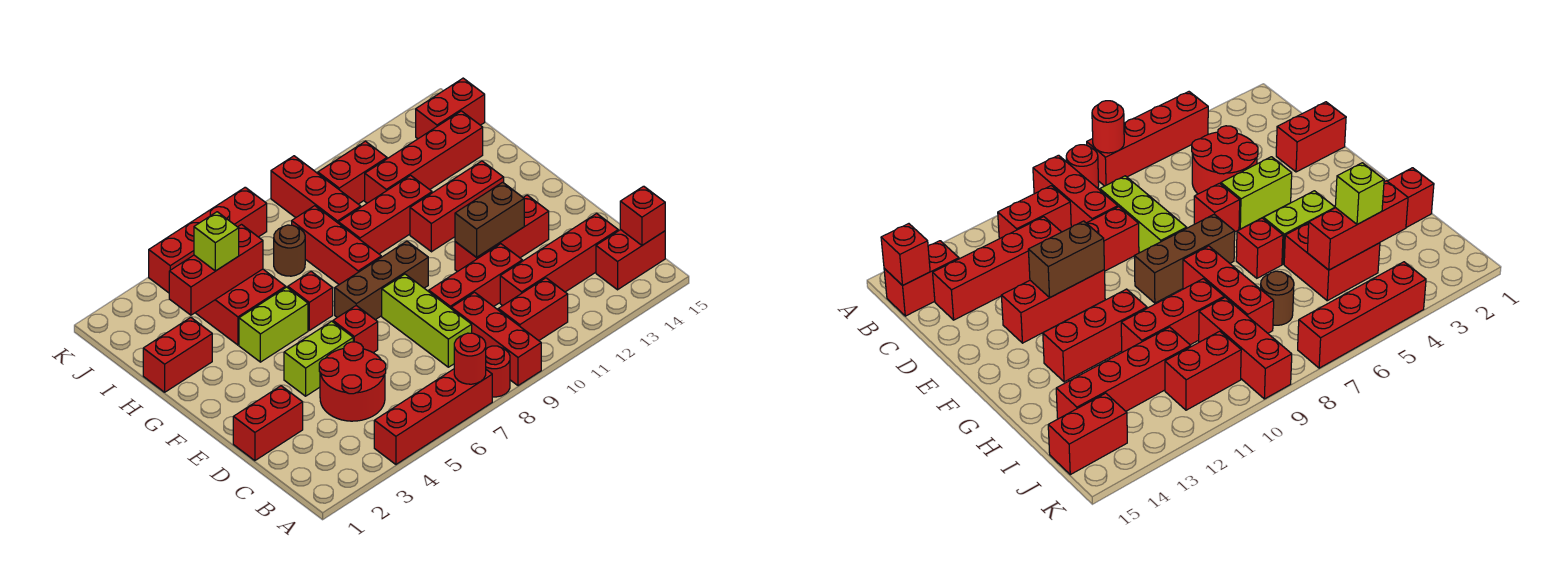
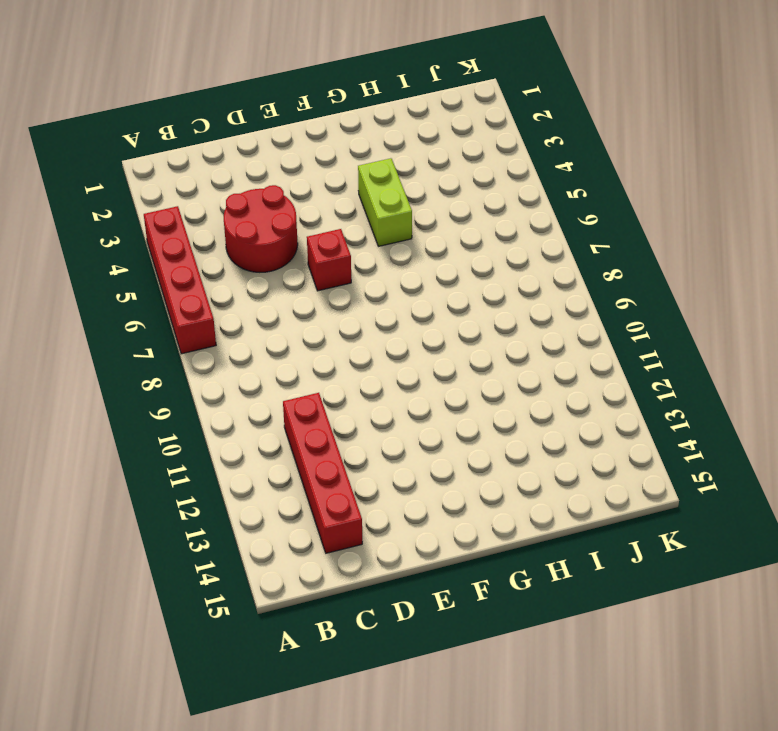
none -> red round brick A8 level 1
none -> red brick A9:C9 level 1
none -> red brick B10:B11 level 1
none -> red brick B14:B15 level 1

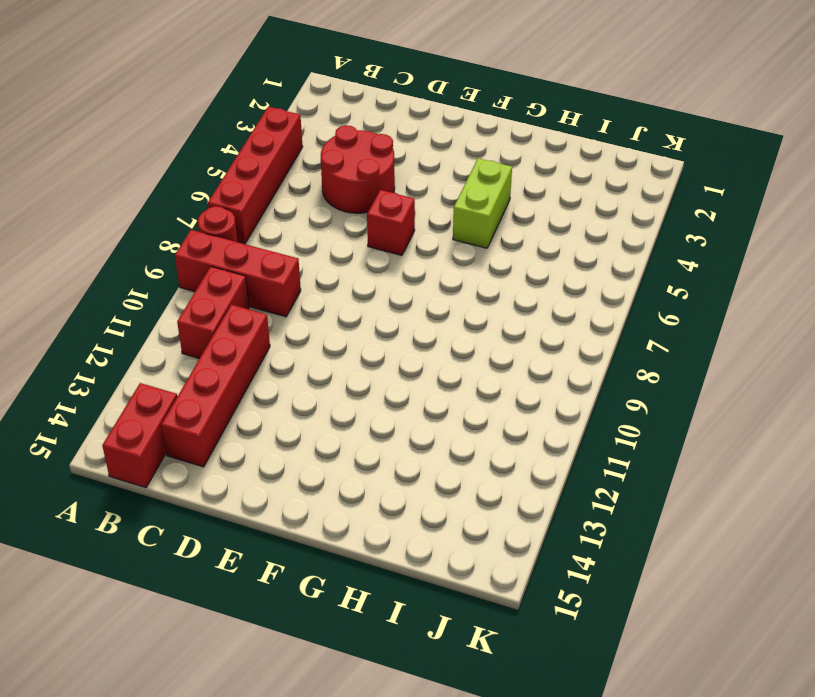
none -> lime brick C8:E8 level 1
none -> red brick D1:D2 level 1
none -> red brick D9:D11 level 1
none -> lime brick E4:E5 level 1

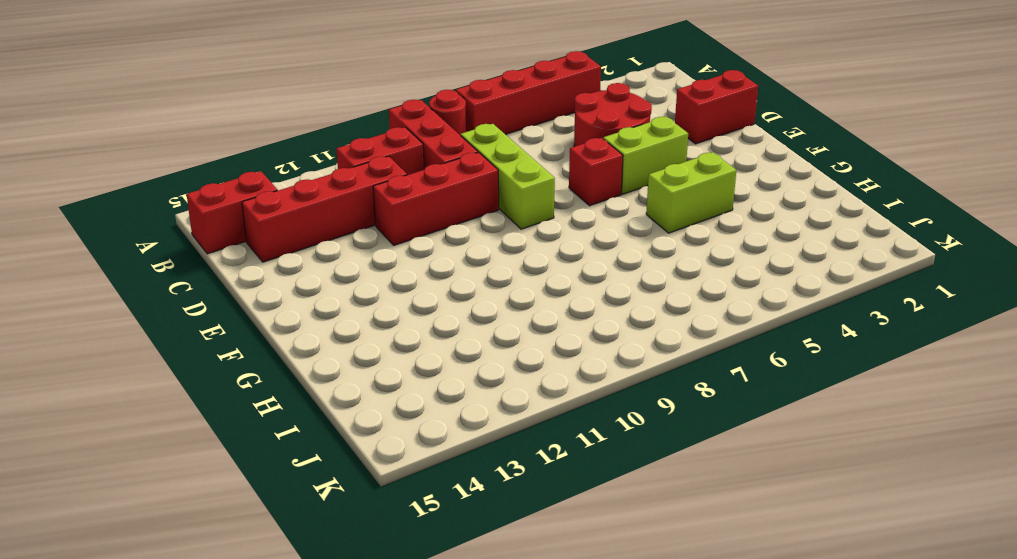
none -> red brick E11:E13 level 1
none -> brown brick F7:F9 level 1
none -> red brick G6 level 1
none -> red brick G8:I8 level 1

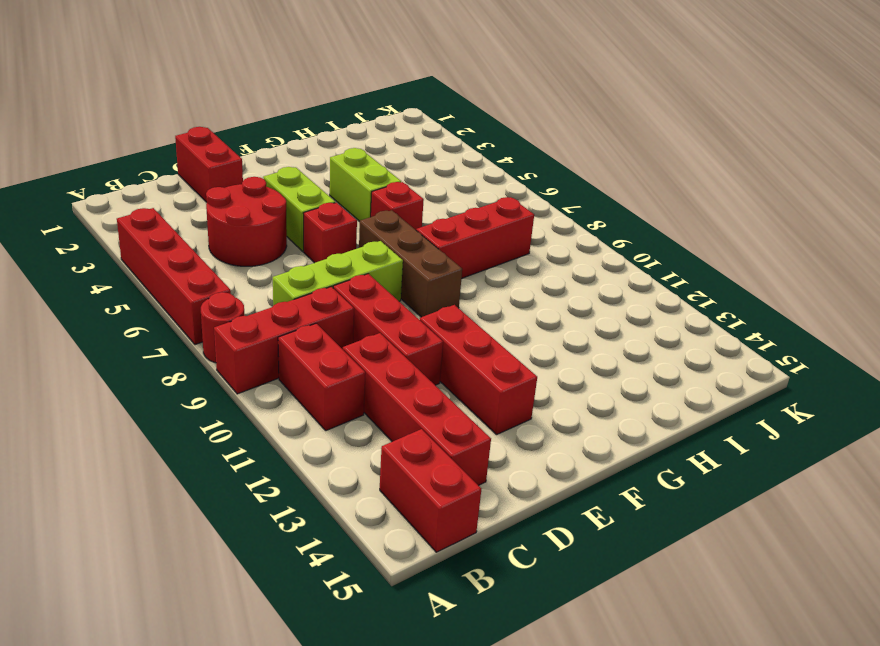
none -> red brick G11:G13 level 1
none -> red brick H1:H2 level 1
none -> red brick H4:I5 level 1
none -> red brick H9:H11 level 1

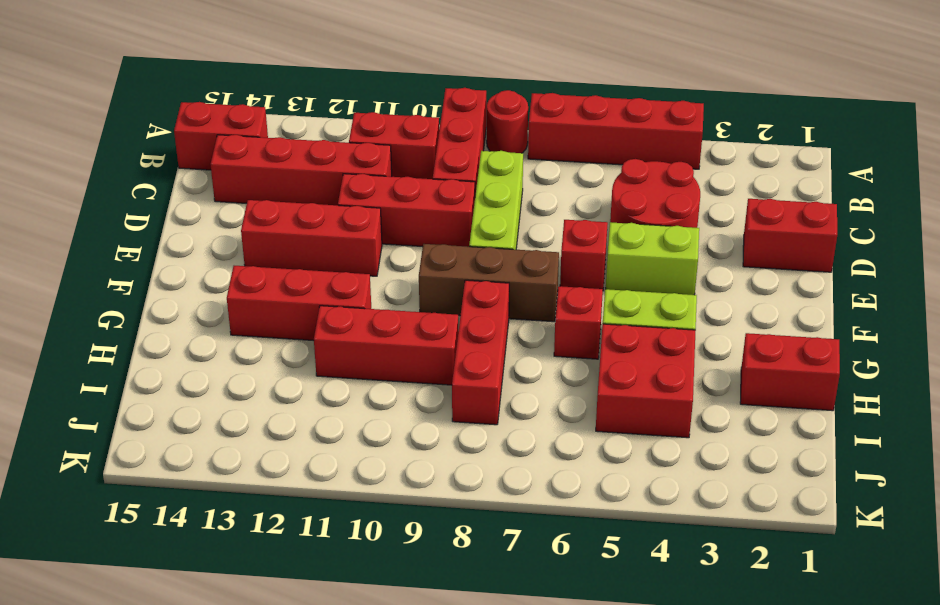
none -> brown round brick I7 level 1
none -> red brick I9:K9 level 1
none -> red brick I11:I14 level 1
none -> red brick J10:J11 level 1

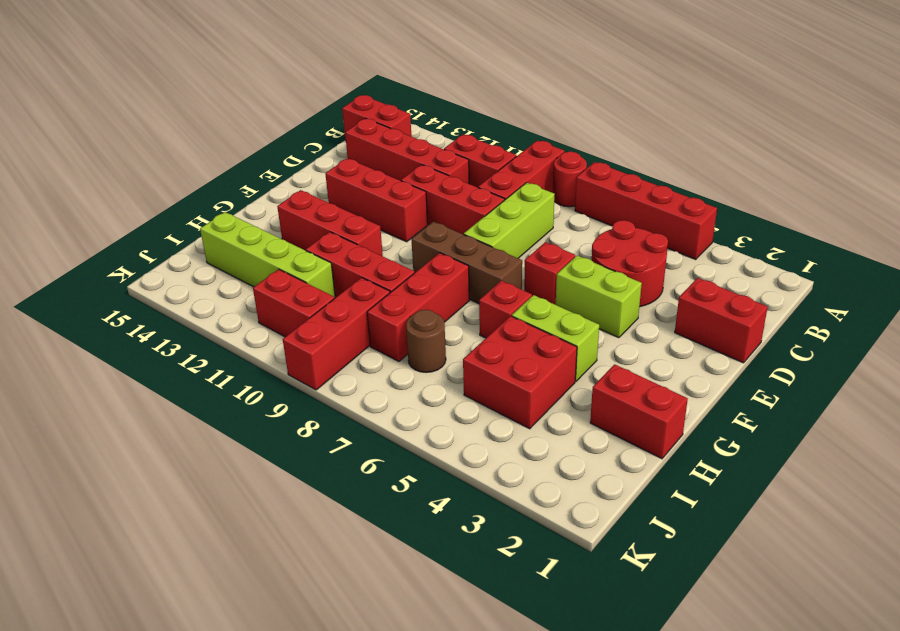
lime brick I11:I14 level 1 -> red brick I11:I14 level 1
none -> red brick J14:J15 level 1
none -> red brick K4:K7 level 1
none -> red round brick A7 level 2
none -> red brick B15 level 2

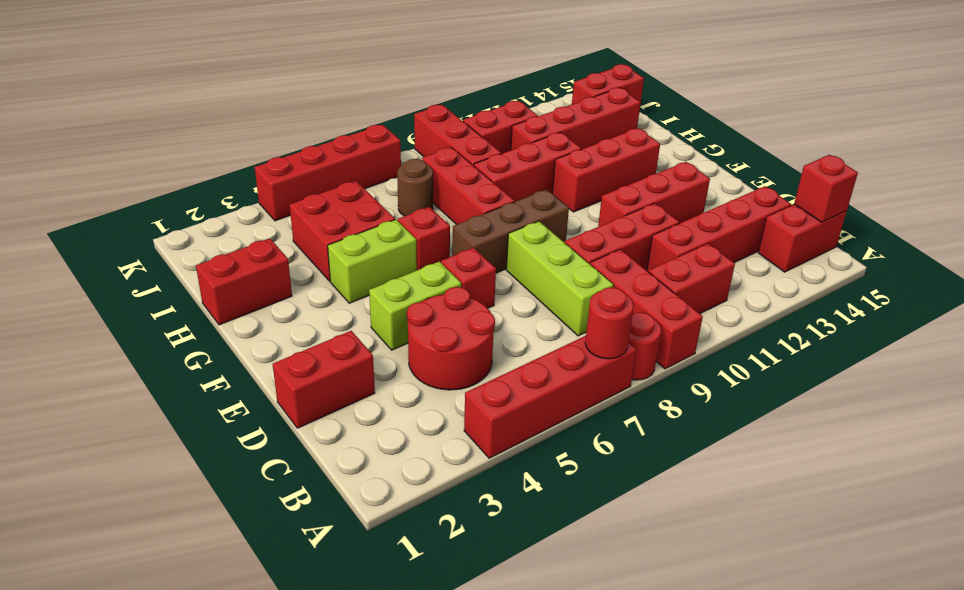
none -> brown brick E11:E12 level 2
none -> red brick I3:I5 level 2
none -> lime brick I4 level 3

